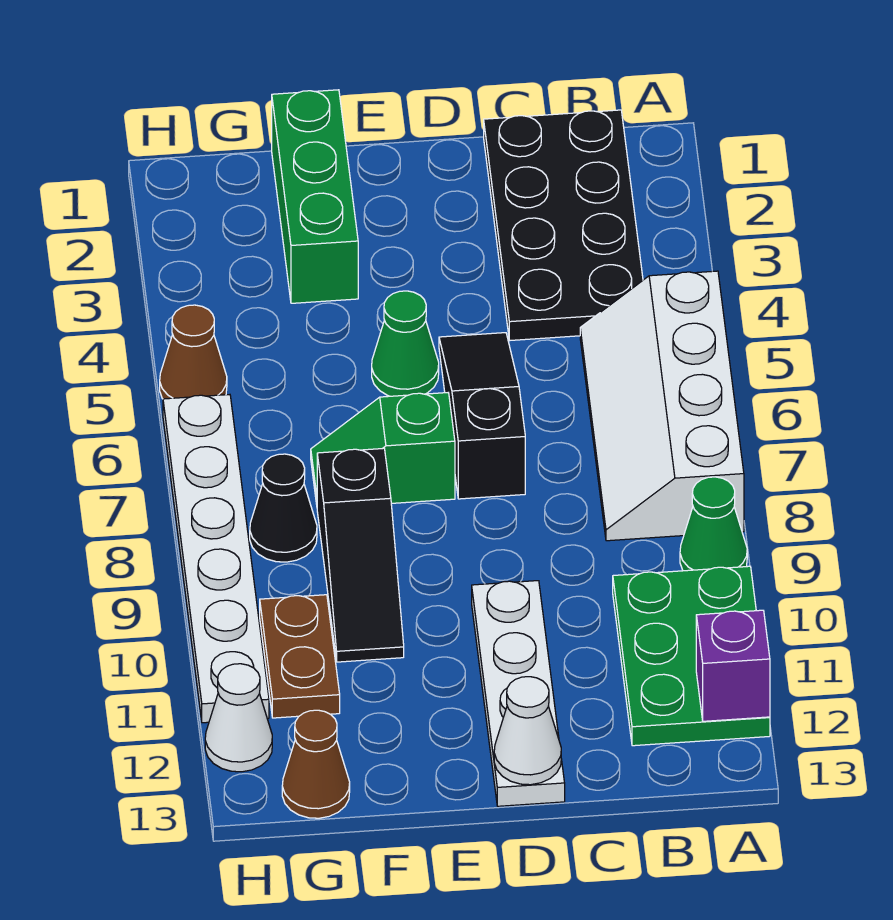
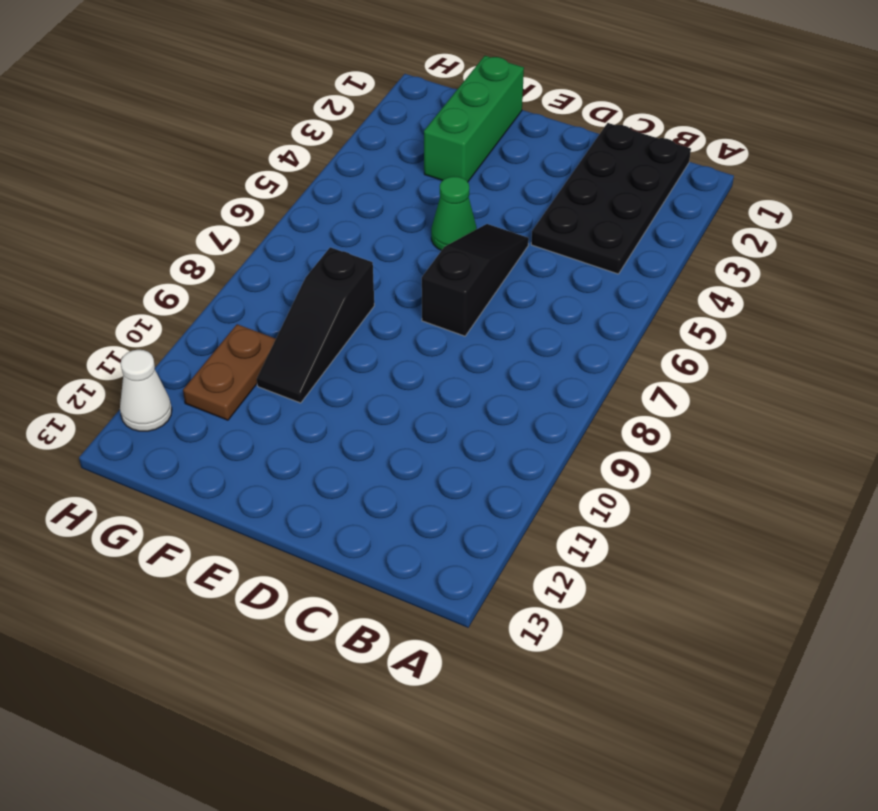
none -> white slope A5:B8 level 1 top A
none -> green cone A9 level 1
none -> green plate A10:B12 level 1

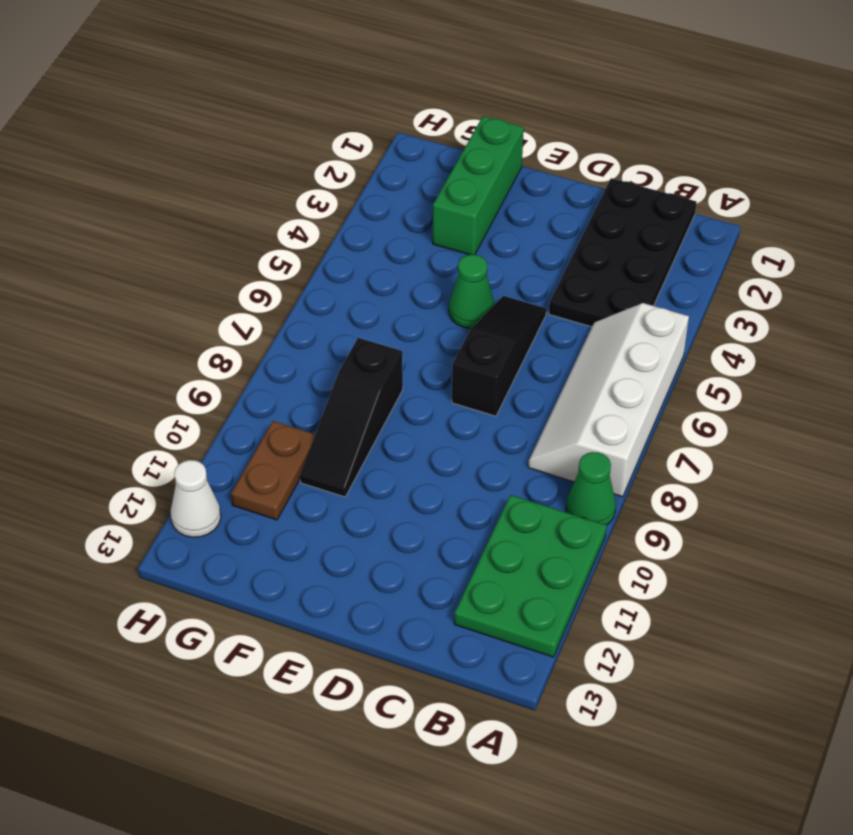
none -> white plate D10:D13 level 1
none -> green slope E7:F7 level 1 top E
none -> black cone G8 level 1

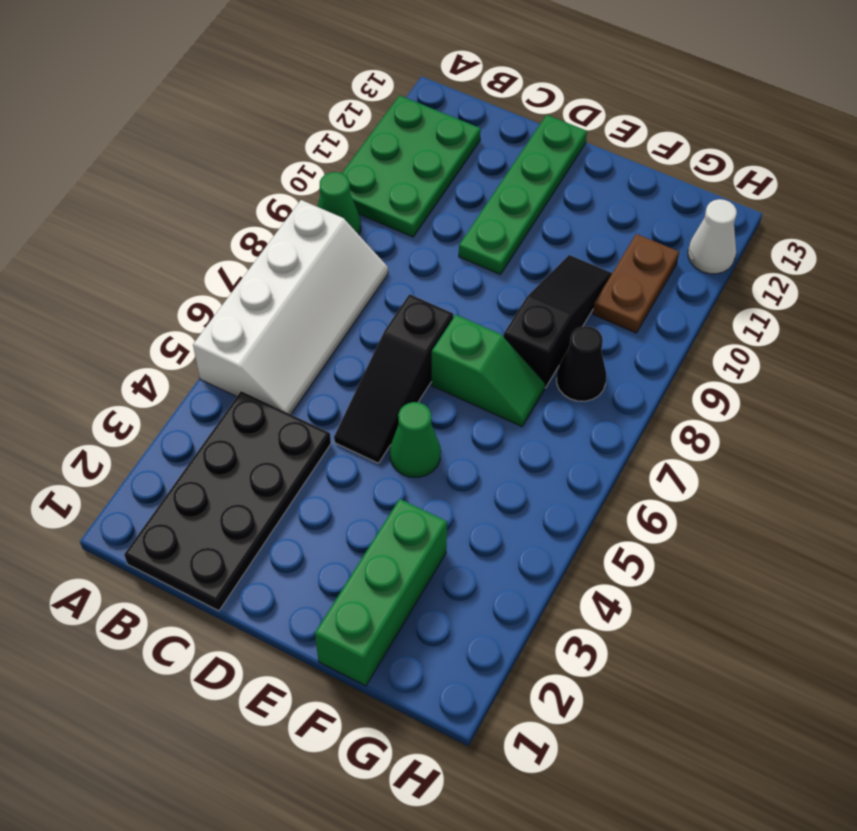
green plate D10:D13 level 1 -> white plate D10:D13 level 1
none -> brown cone G13 level 1
none -> brown cone H5 level 1
none -> white plate H6:H11 level 1

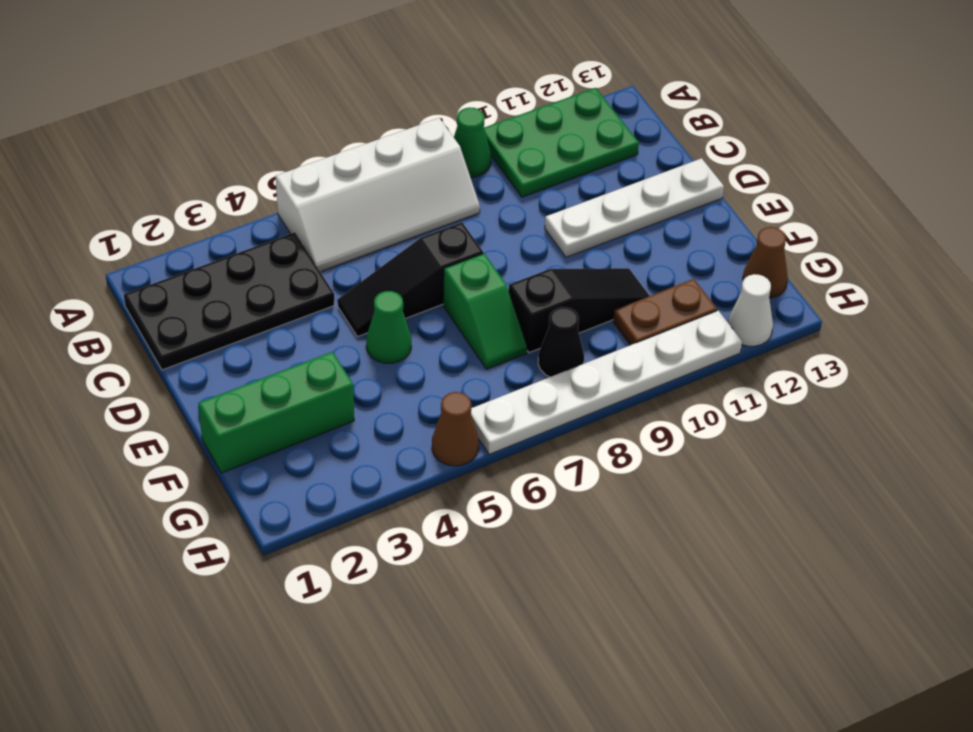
none -> purple brick A12 level 2
none -> white cone D13 level 2

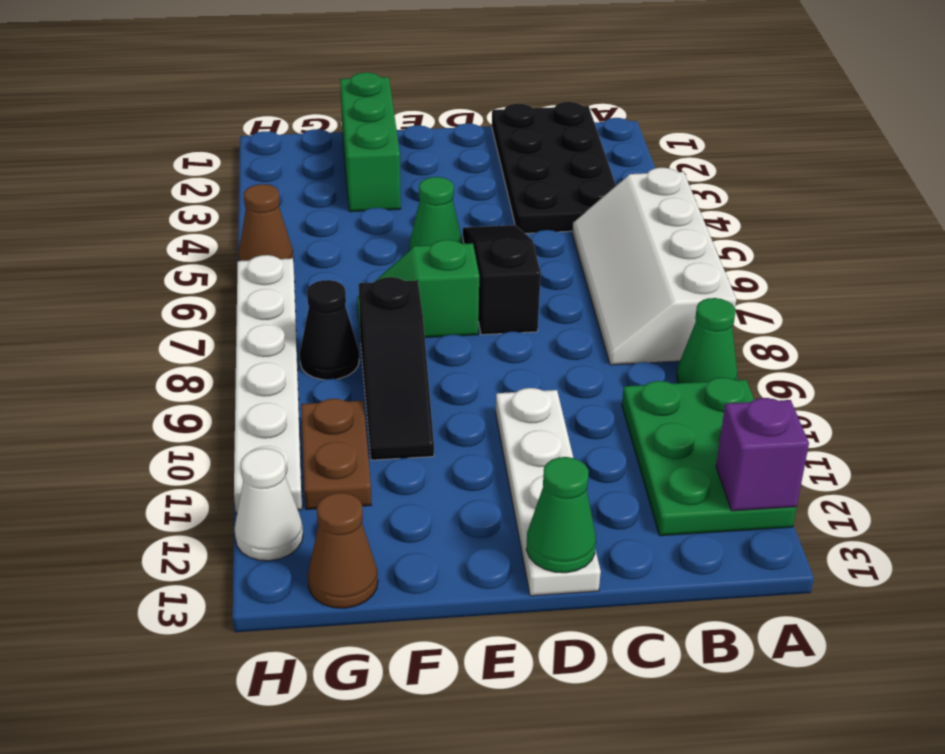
green cone D13 level 2 -> white cone D13 level 2

